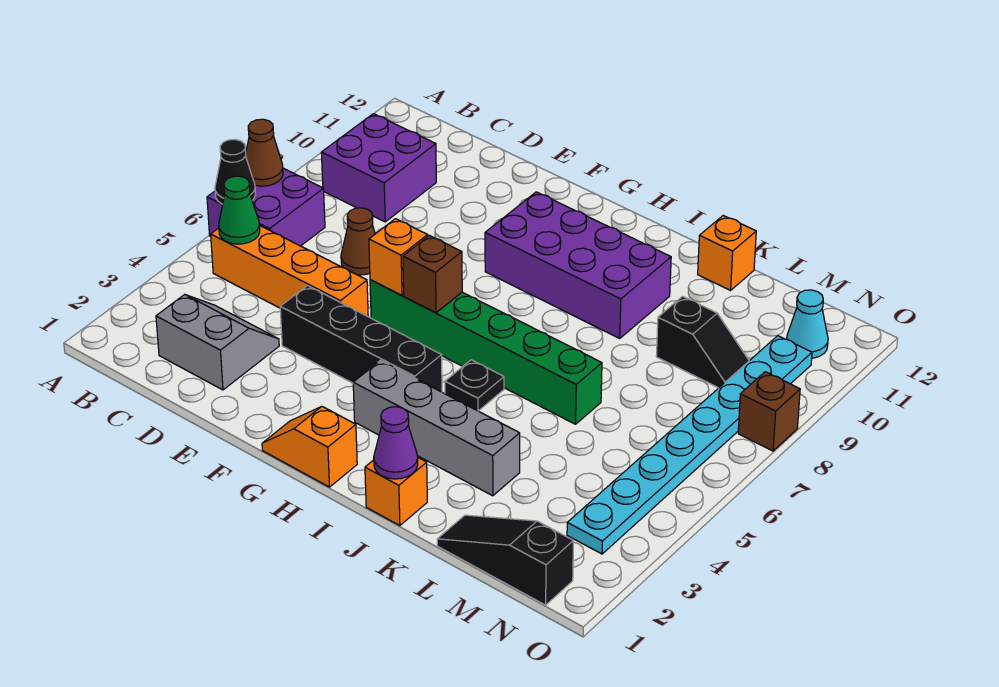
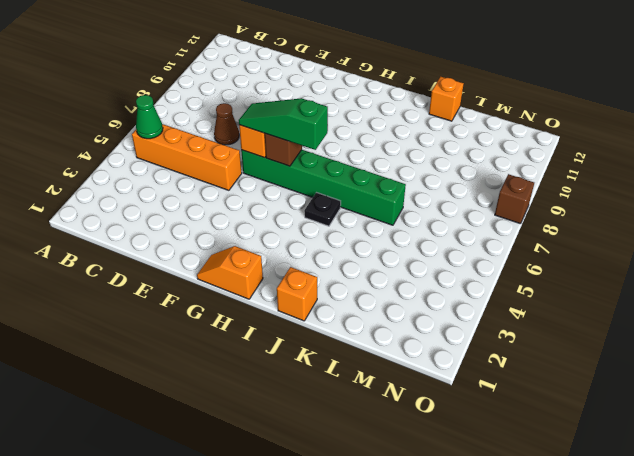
green slope F6:H6 level 3 top H -> none
none -> purple brick A6:B7 level 1
none -> purple brick B9:C10 level 1
none -> grey slope C2:D3 level 1 top 2

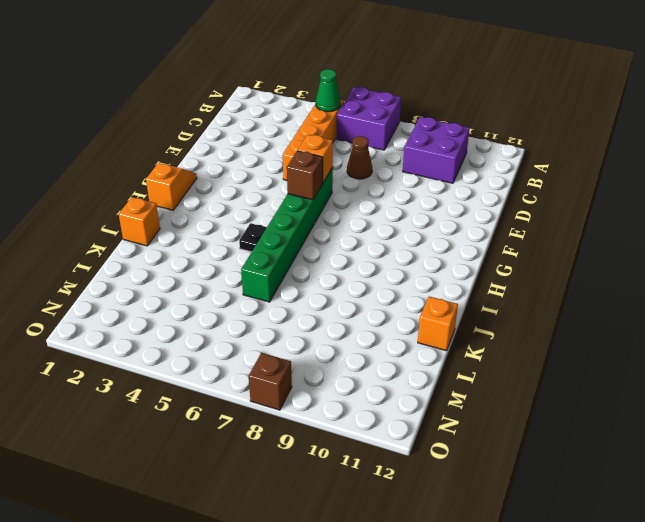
none -> grey slope C2:D3 level 1 top 2
none -> black brick E4:H4 level 1
none -> purple brick G9:J10 level 1

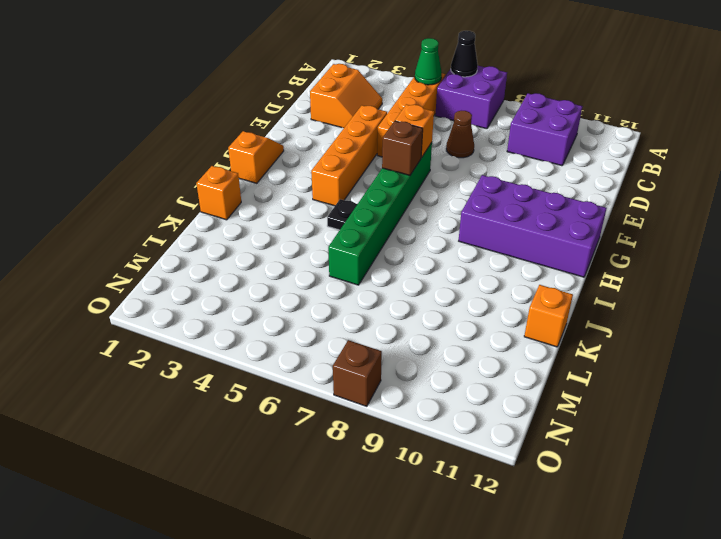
orange slope C2:D3 level 1 top 2 -> grey slope C2:D3 level 1 top 2
orange brick E4:H4 level 1 -> black brick E4:H4 level 1
purple brick G9:H12 level 1 -> purple brick G9:J10 level 1
none -> grey brick H3:K3 level 1
none -> black slope L1:N1 level 1 top N
none -> black slope L9:M9 level 1 top L

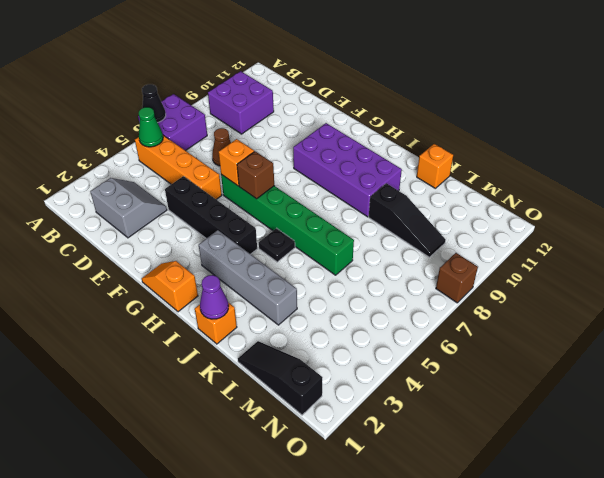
black slope K9:M9 level 1 top K -> black slope L9:M9 level 1 top L
none -> cyan plate N3:N10 level 1
none -> cyan cone N11 level 1
none -> brown cone A7 level 2

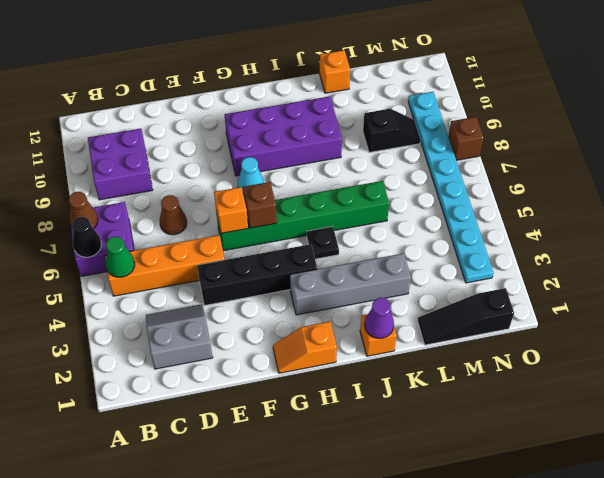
cyan cone G8 level 1 -> cyan cone N11 level 1

